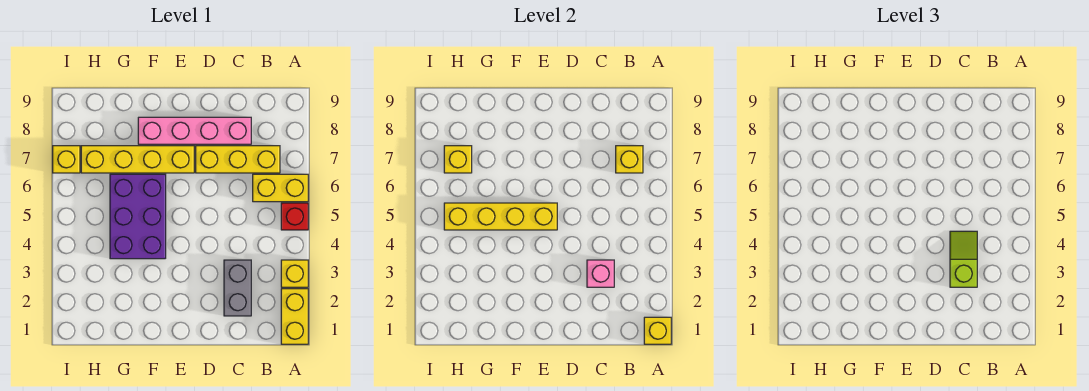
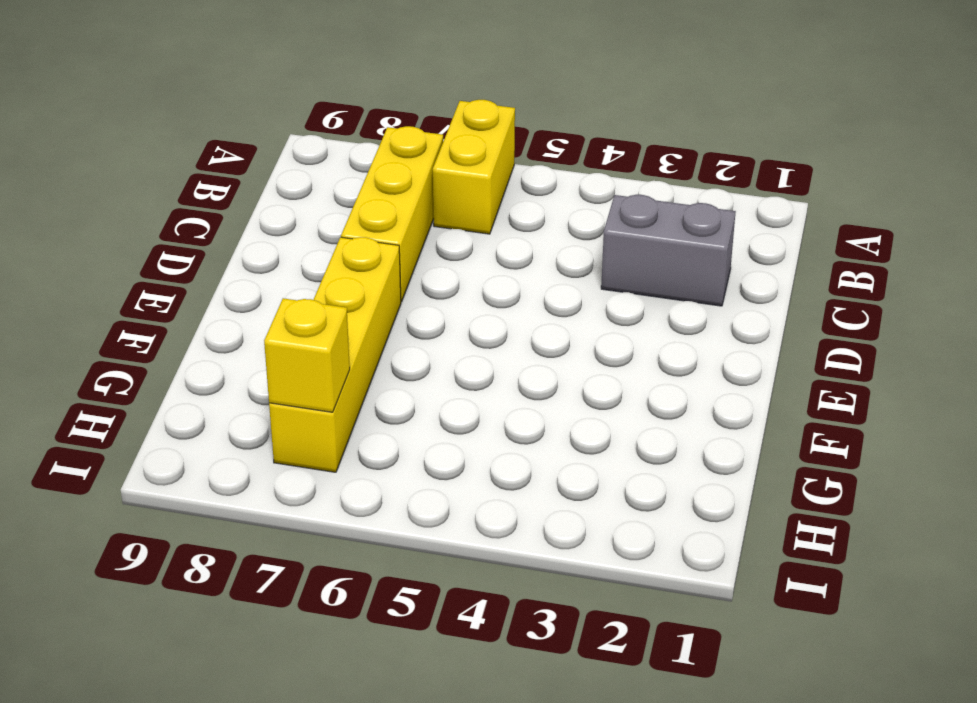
none -> yellow brick A1:A2 level 1
none -> yellow brick A3 level 1
none -> red brick A5 level 1

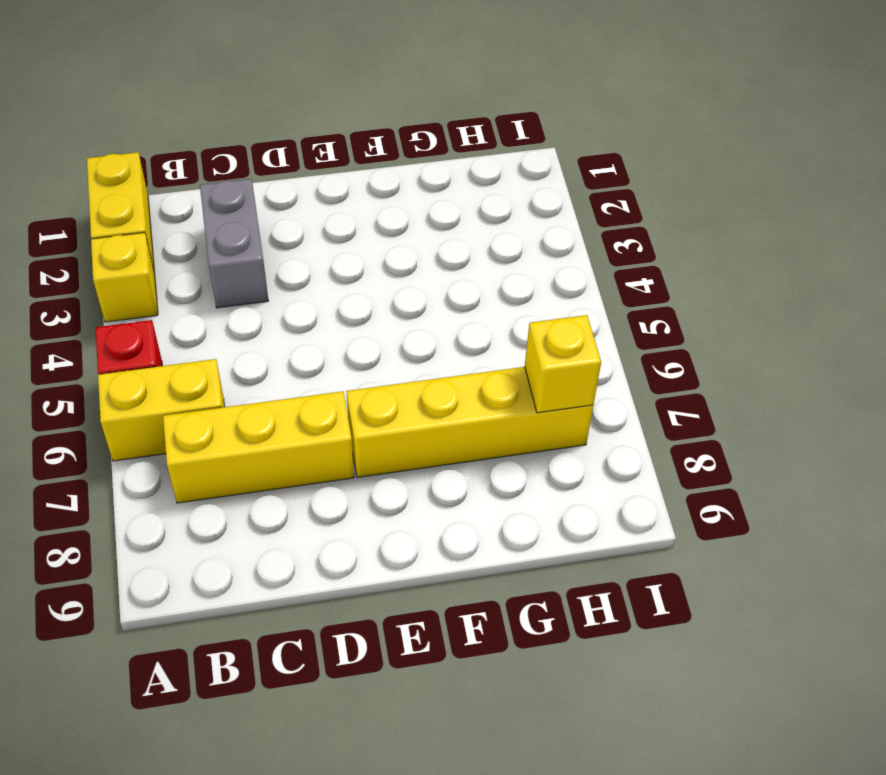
none -> pink brick C8:F8 level 1
none -> purple brick F4:G6 level 1
none -> yellow brick I7 level 1

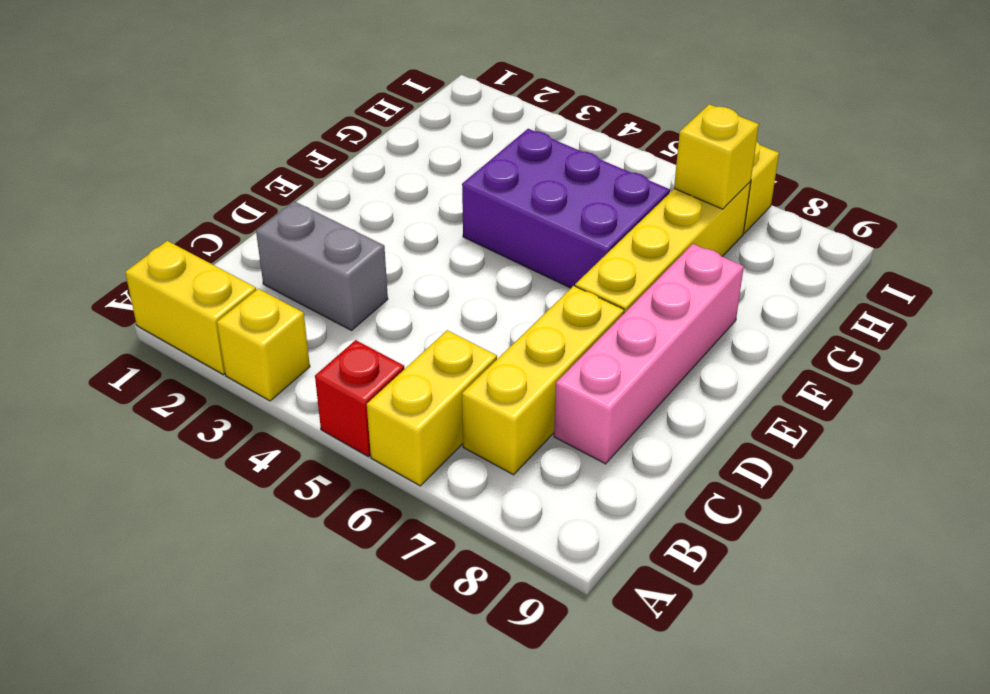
none -> yellow brick A1 level 2
none -> yellow brick B7 level 2
none -> pink brick C3 level 2

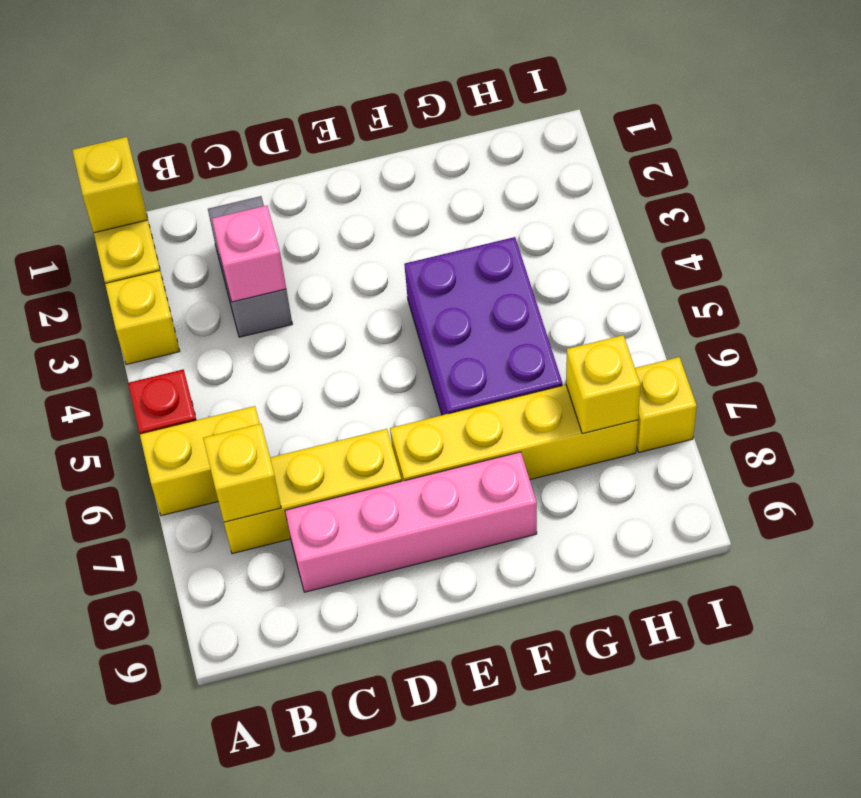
none -> yellow brick E5:H5 level 2
none -> lime slope C3:C4 level 3 top 3

